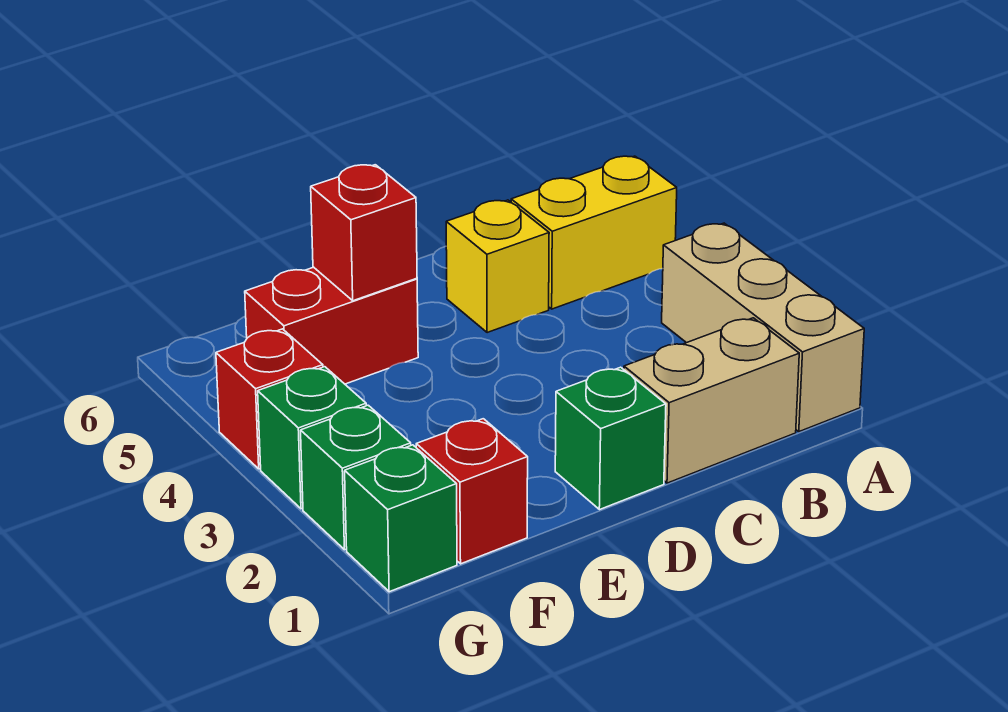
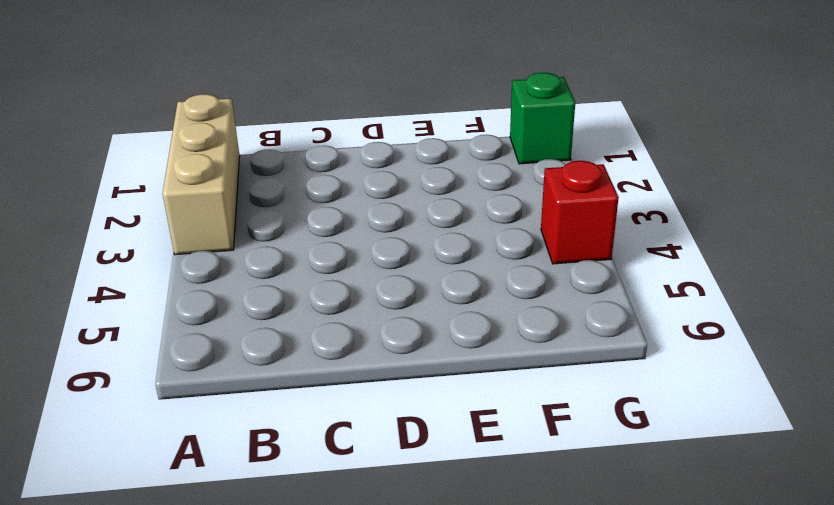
none -> yellow brick A5:B5 level 1
none -> tan brick B1:C1 level 1
none -> yellow brick C5 level 1

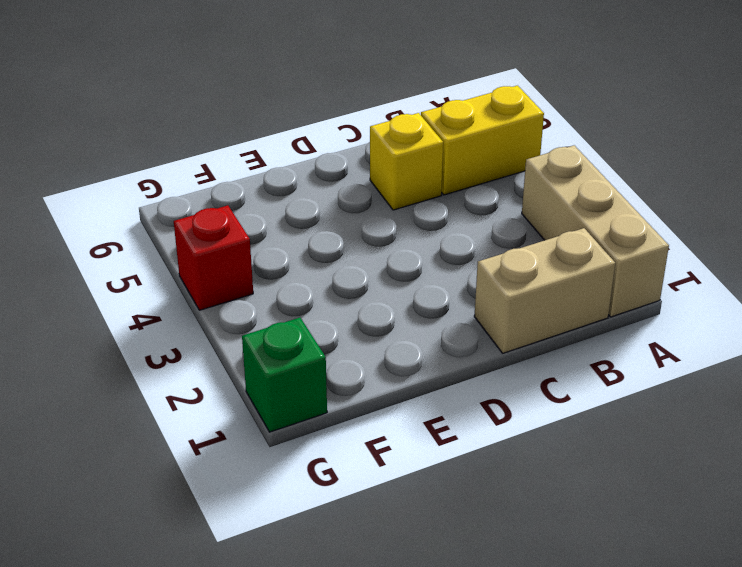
none -> green brick D1 level 1
none -> red brick E5:F5 level 1
none -> red brick F1 level 1

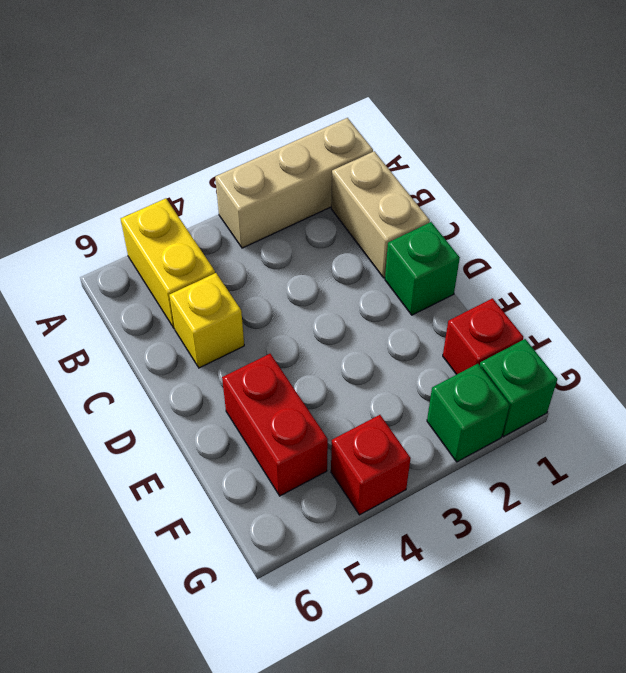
none -> green brick G3 level 1
none -> red brick E5 level 2

